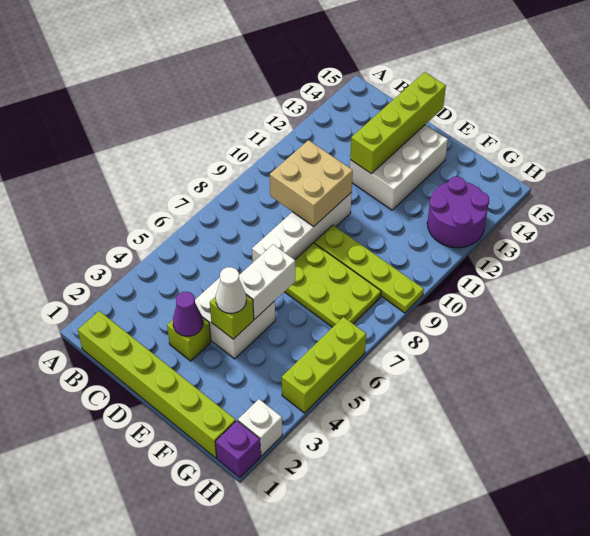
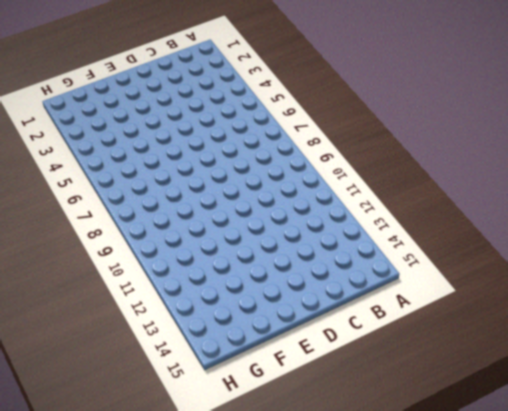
none -> lime brick B1:G1 level 1
none -> lime brick D3 level 1
none -> white brick D4:E5 level 1

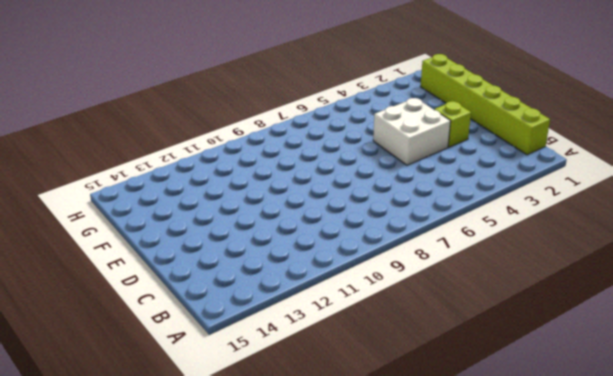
none -> white brick D7:D10 level 1
none -> white brick D12:E14 level 1
none -> lime plate E7:G8 level 1

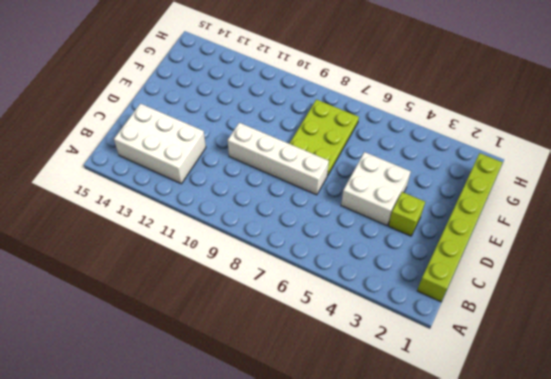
white brick B12:C14 level 1 -> white brick D12:E14 level 1
none -> lime plate E9:H9 level 1
none -> purple round brick G12:H13 level 1
none -> purple brick H1 level 1

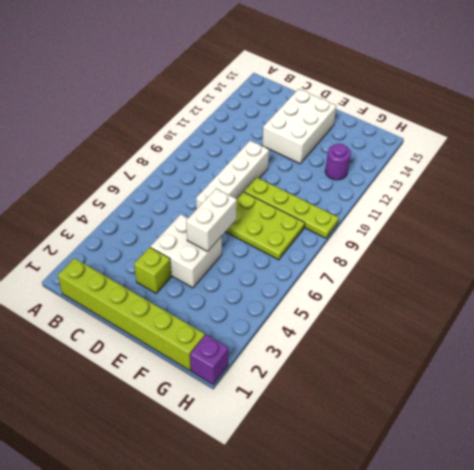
purple round brick G12 level 1 -> purple round brick G12:H13 level 1
none -> white brick H2 level 1
none -> lime brick H4:H6 level 1
none -> tan brick C9:D10 level 2

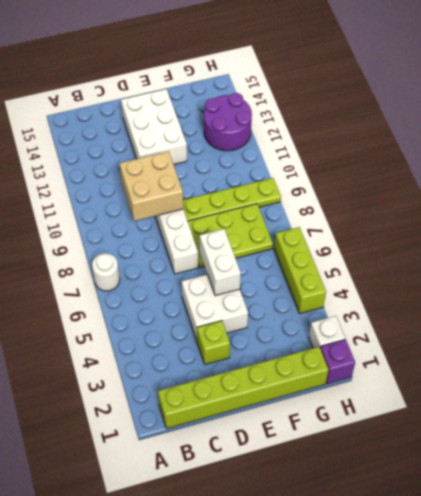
white round brick A7 level 1 -> none
none -> purple cone D3 level 2
none -> lime brick D12:D15 level 2
none -> lime brick E4 level 2

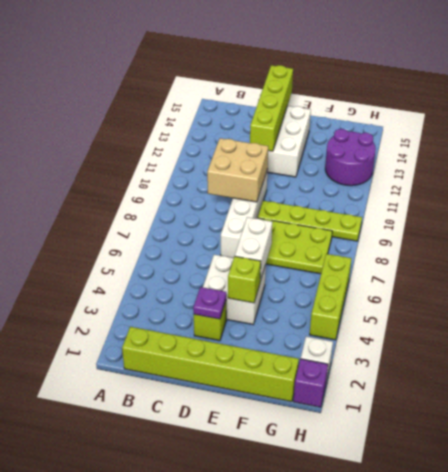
purple plate D3 level 2 -> purple cone D3 level 2
none -> white cone E4 level 3

